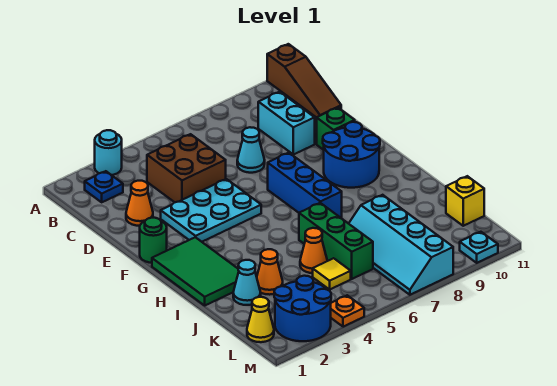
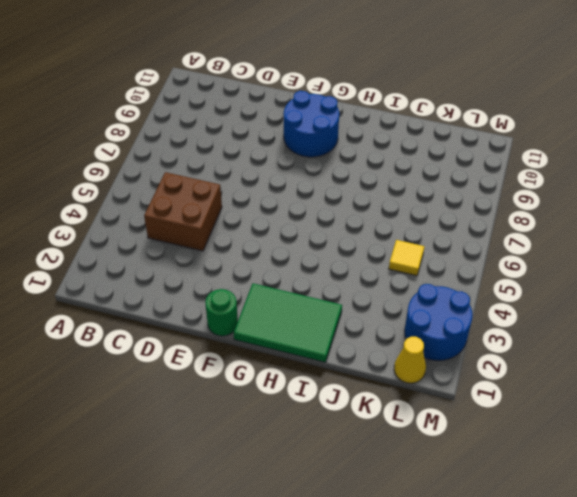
none -> cyan round brick A3 level 1
none -> brown slope A11:C11 level 1 top A
none -> blue plate B2 level 1

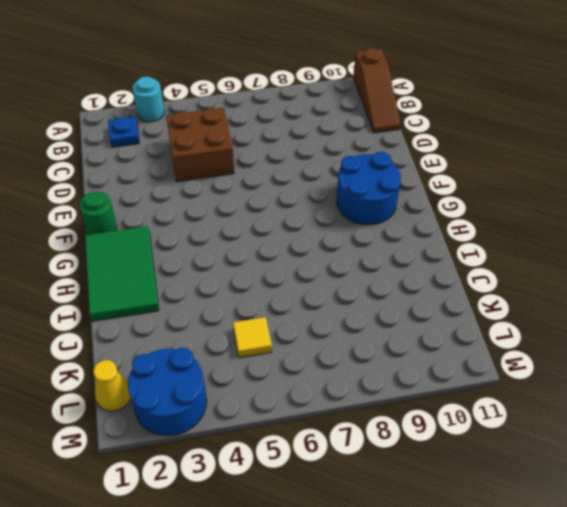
none -> cyan brick C9:D9 level 1
none -> orange cone D2 level 1
none -> cyan cone D7 level 1

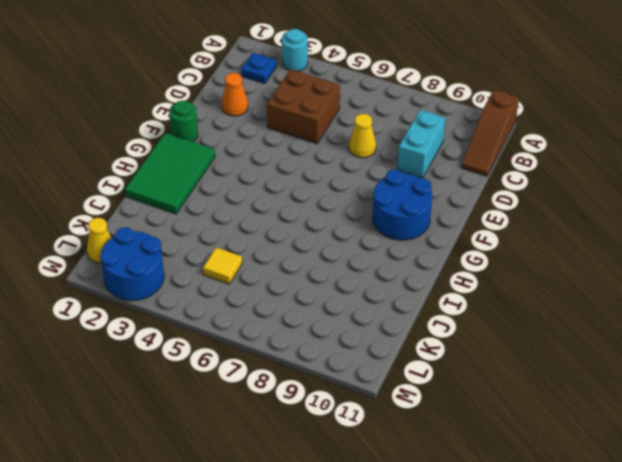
yellow cone D7 level 1 -> cyan cone D7 level 1
none -> cyan plate E3:F5 level 1
none -> green brick E10 level 1
none -> blue brick F7:H7 level 1

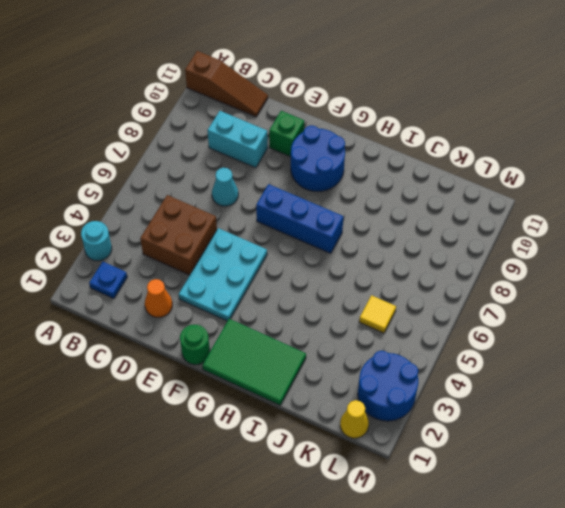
none -> green brick I6:K6 level 1
none -> cyan cone J2 level 1
none -> orange cone J3 level 1

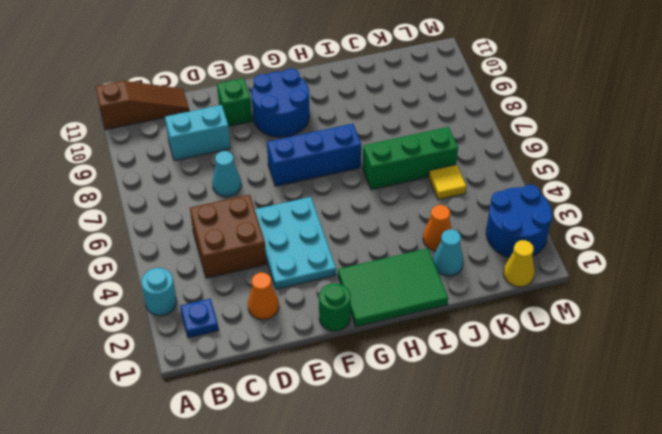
none -> orange cone J5 level 1
none -> cyan slope J7:M8 level 1 top 8
none -> yellow brick K11 level 1

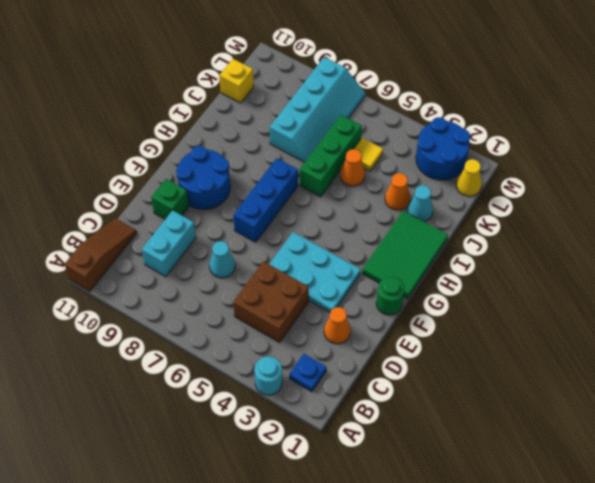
none -> orange plate M4 level 1
none -> cyan plate M10 level 1

